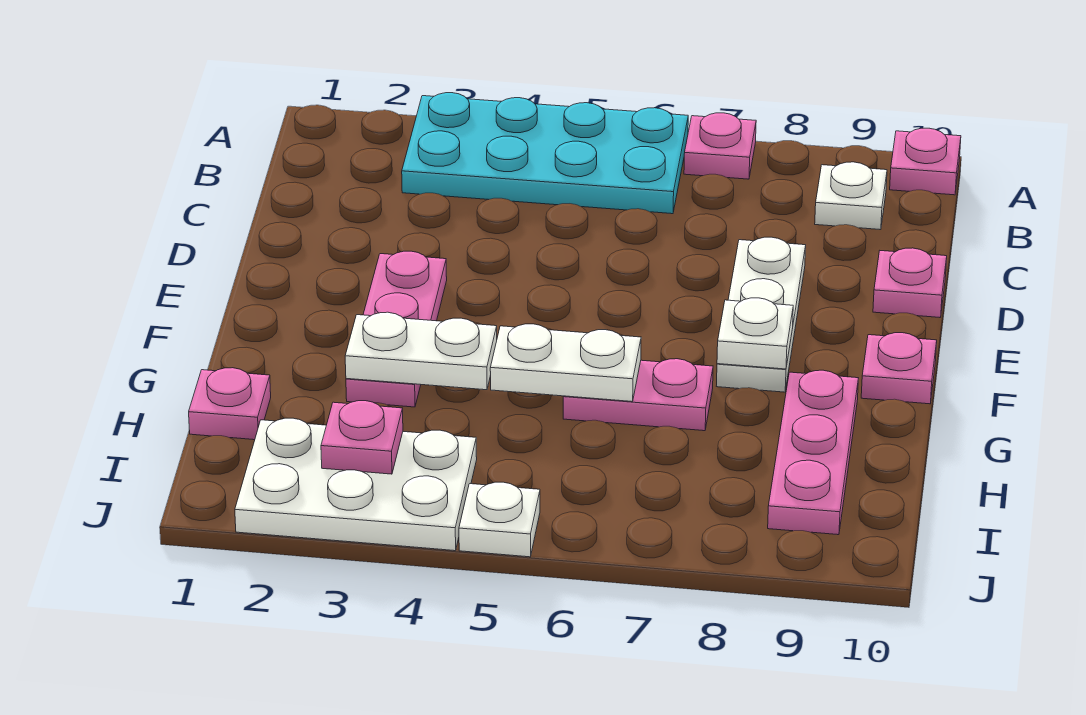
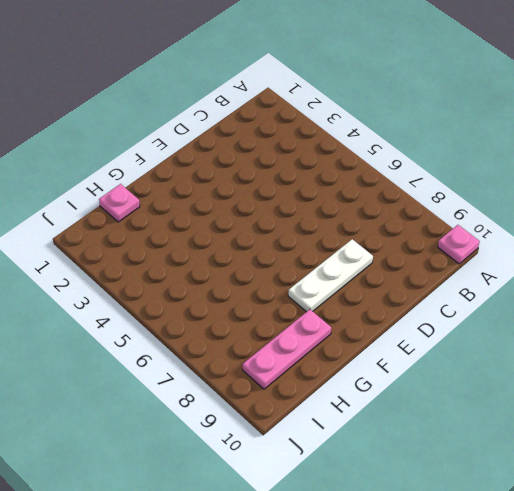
none -> cyan plate A3:B6 level 1
none -> pink plate A7 level 1
none -> white plate B9 level 1

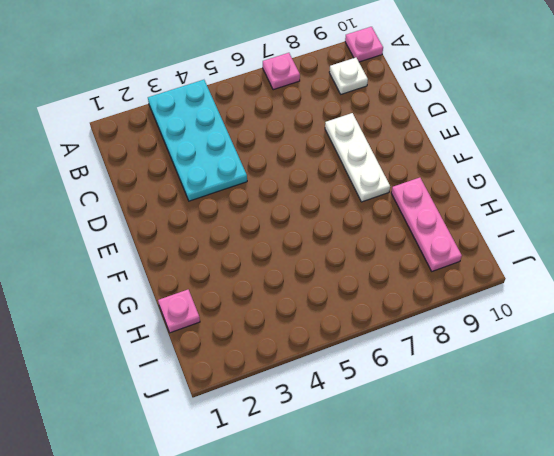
cyan plate A3:D4 level 1 -> cyan plate A3:B6 level 1
none -> pink plate D10 level 1
none -> pink plate E3:G3 level 1
none -> pink plate F10 level 1

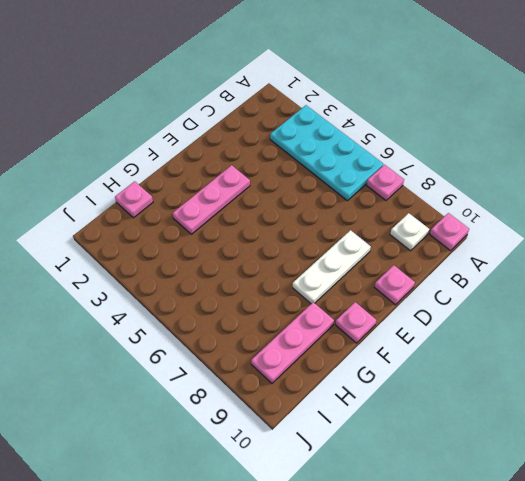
none -> pink plate G6:G7 level 1
none -> white plate I2:J4 level 1
none -> white plate J5 level 1

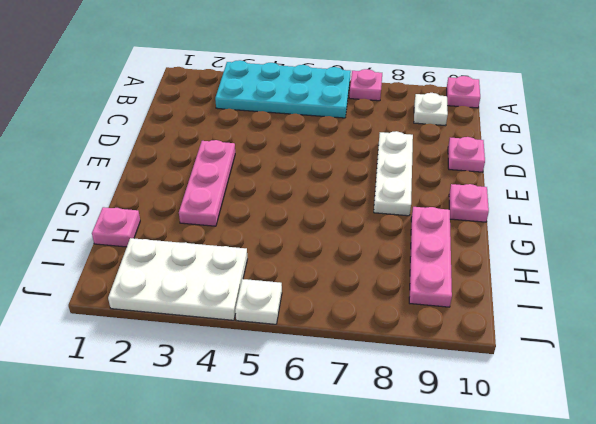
none -> pink plate G6:G7 level 1
none -> white plate F8 level 2
none -> white plate G3:G4 level 2

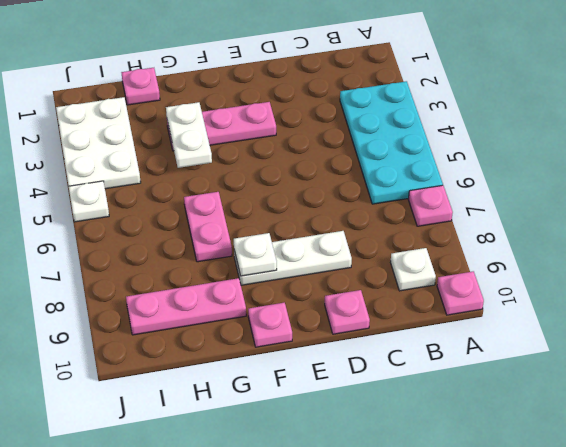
none -> white plate G5:G6 level 2
none -> pink plate I3 level 2

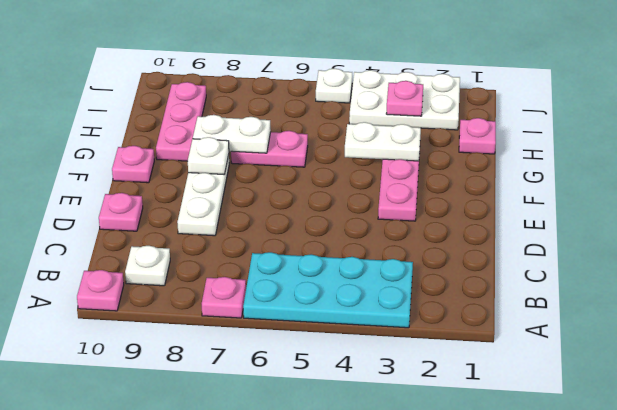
white plate G7:G8 level 2 -> white plate G5:G6 level 2

